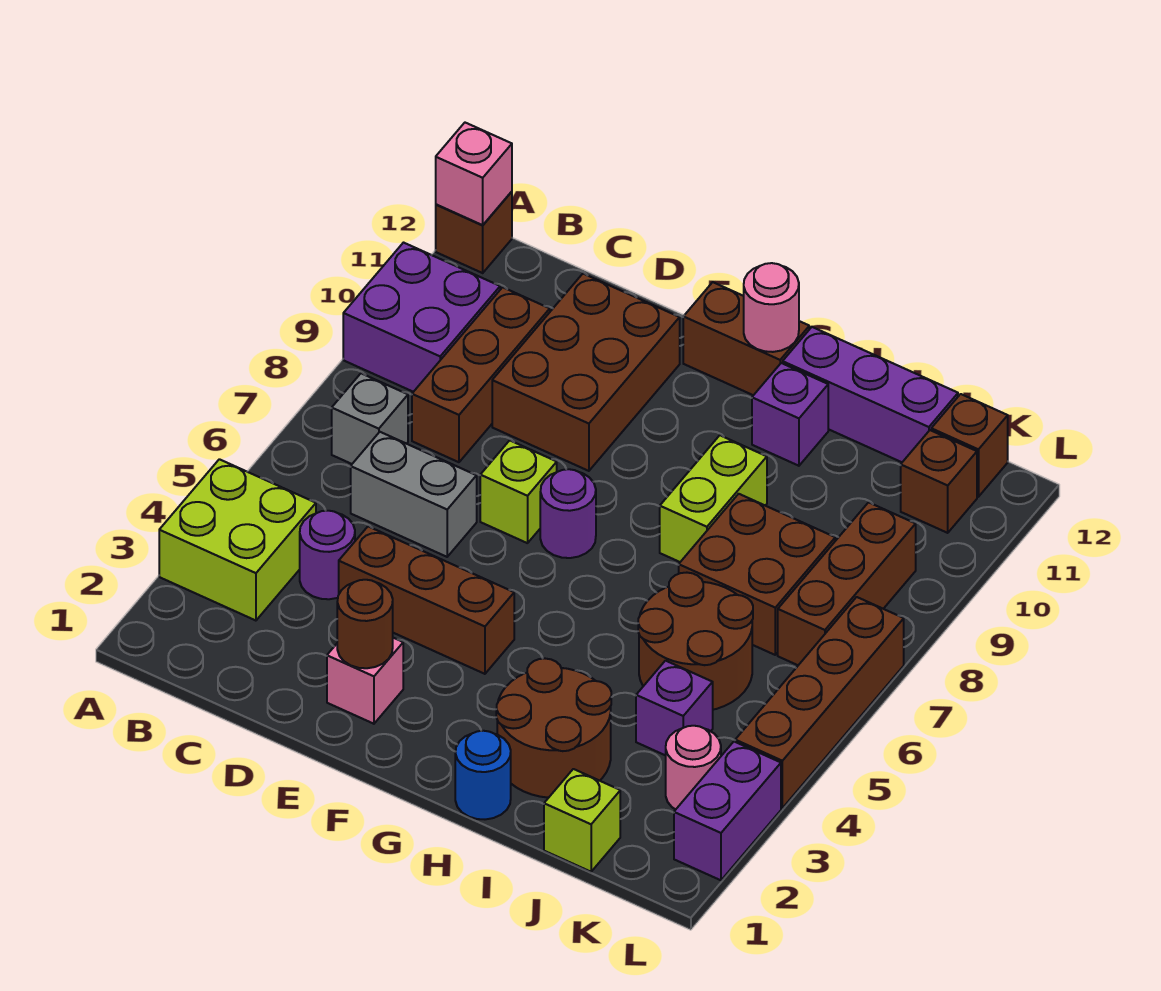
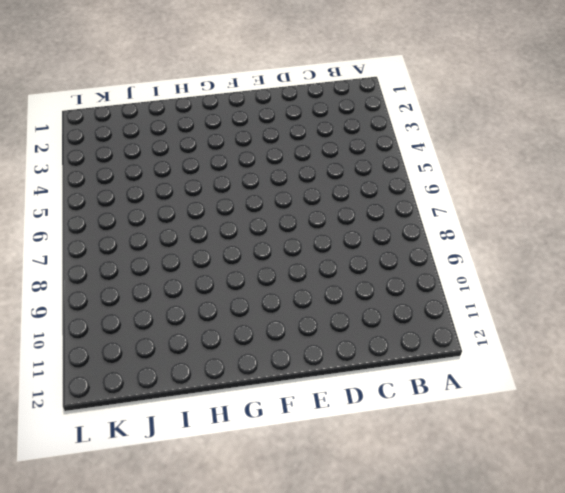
none -> lime brick A3:B4 level 1
none -> purple brick A9:B10 level 1
none -> brown brick A12 level 1
none -> grey brick B7 level 1

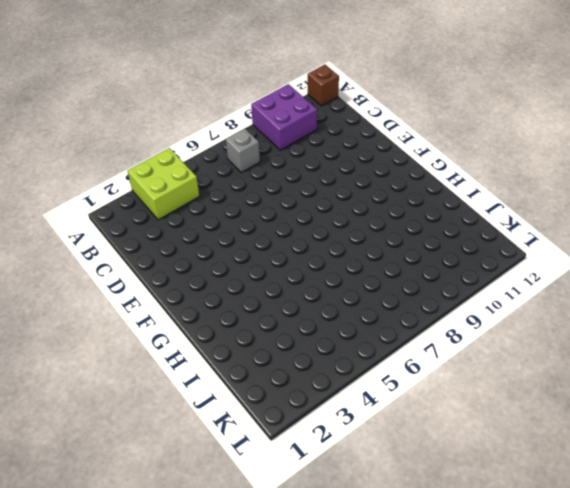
none -> purple round brick C4 level 1
none -> grey brick C6:D6 level 1
none -> brown brick C8:C10 level 1
none -> brown brick D4:F4 level 1

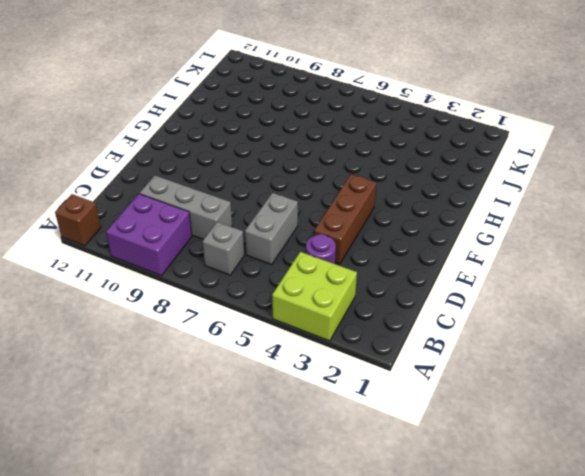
grey brick C8:C10 level 1 -> brown brick C8:C10 level 1
none -> brown brick D9:E11 level 1
none -> pink brick E2 level 1
none -> lime brick E7 level 1
none -> purple round brick F7 level 1

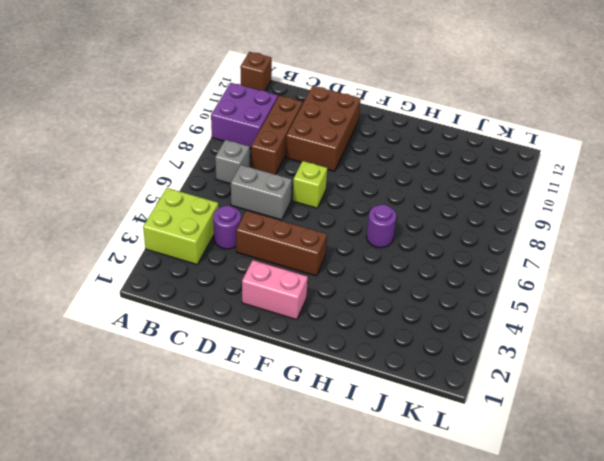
pink brick E2:F2 level 1 -> pink brick E2 level 1
purple round brick H6 level 1 -> purple round brick F7 level 1
none -> brown brick F12:G12 level 1
none -> blue round brick H1 level 1
none -> brown round brick H2:I3 level 1
none -> lime brick H8:H9 level 1

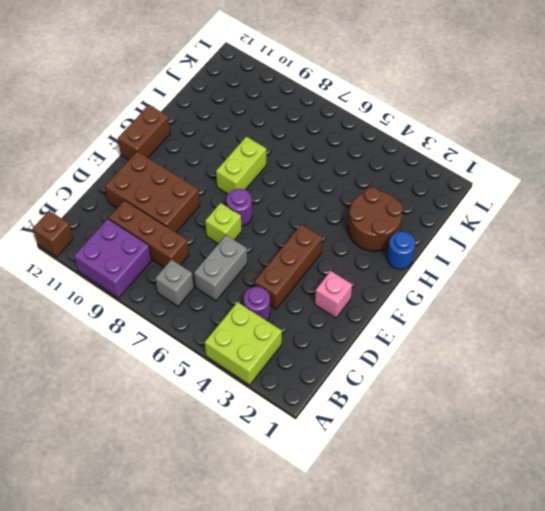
lime brick G8:H8 level 1 -> lime brick H8:H9 level 1
none -> purple brick H11 level 1
none -> purple brick H12:J12 level 1
none -> brown round brick I5:J6 level 1
none -> brown brick I7:J8 level 1

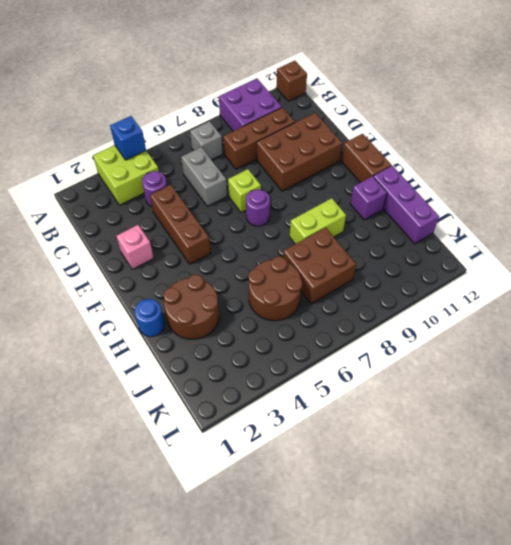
blue brick A4 level 2 -> none
none -> lime brick J1 level 1
none -> purple brick J4 level 1
none -> pink round brick K3 level 1
none -> brown brick K7:K9 level 1

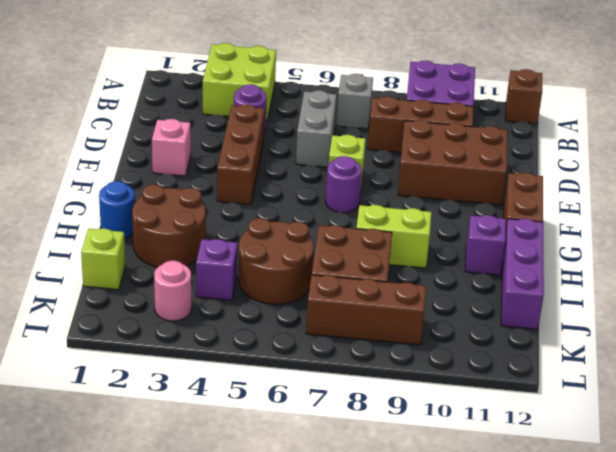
none -> brown brick K11 level 1
none -> brown brick K12 level 1
none -> purple brick L2:L3 level 1
none -> brown brick L4:L7 level 1

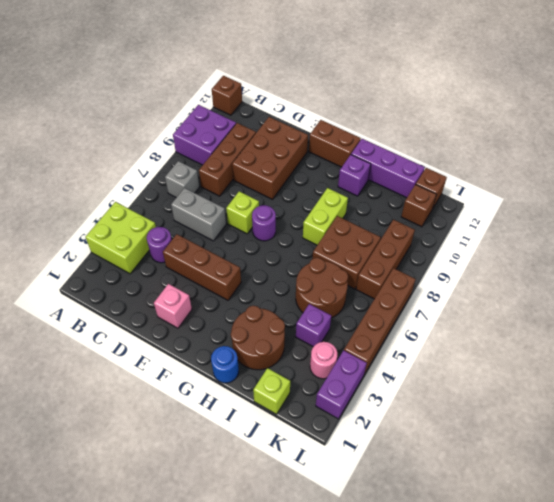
none -> pink brick A12 level 2
none -> brown round brick E2 level 2
none -> pink round brick G12 level 2

